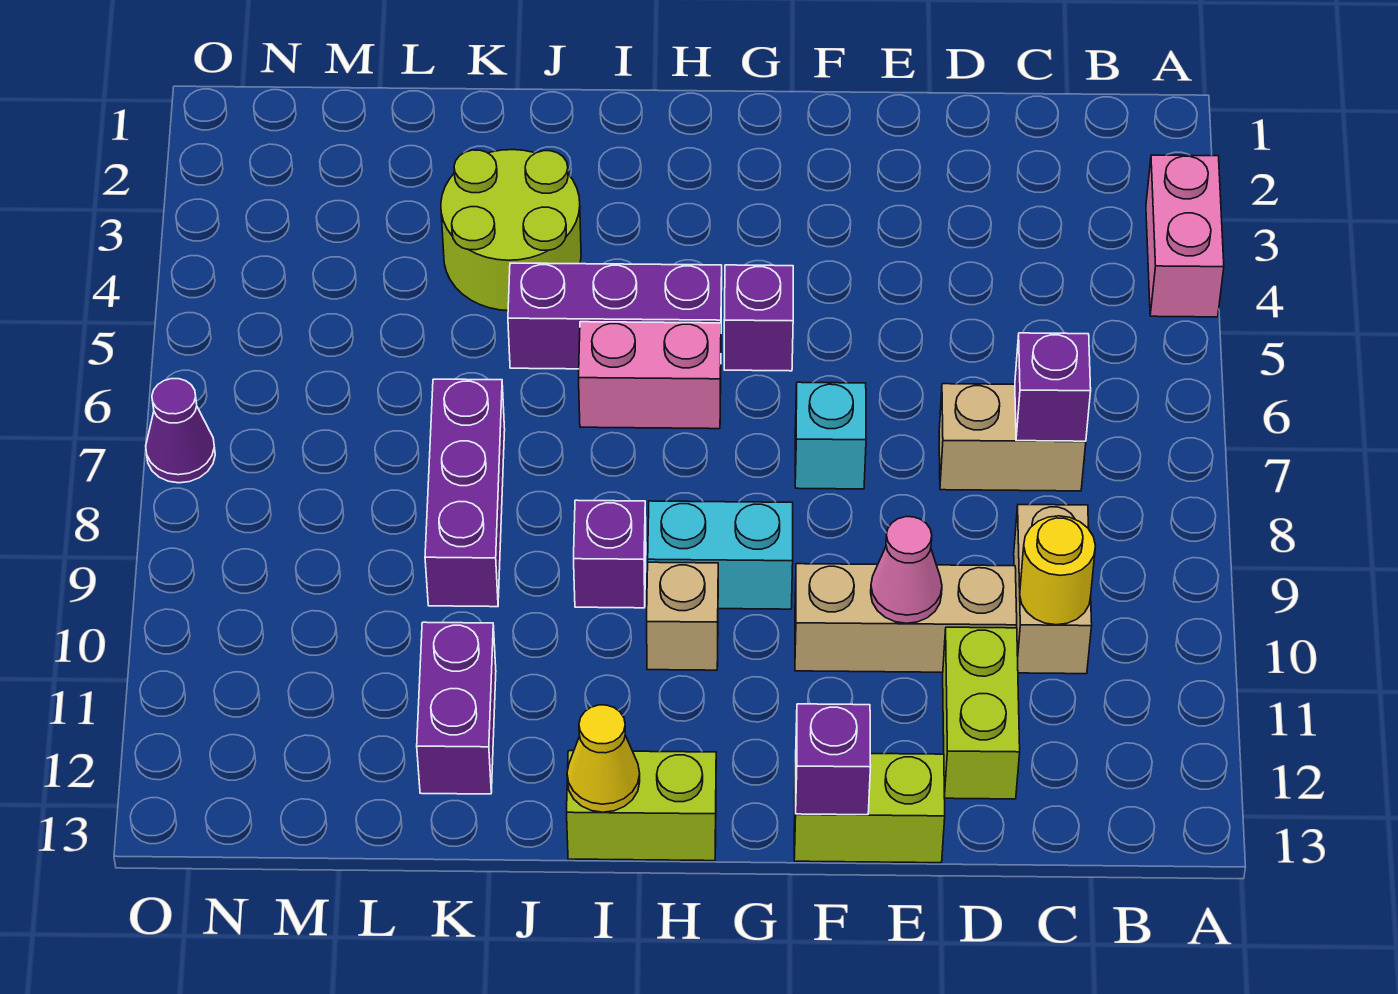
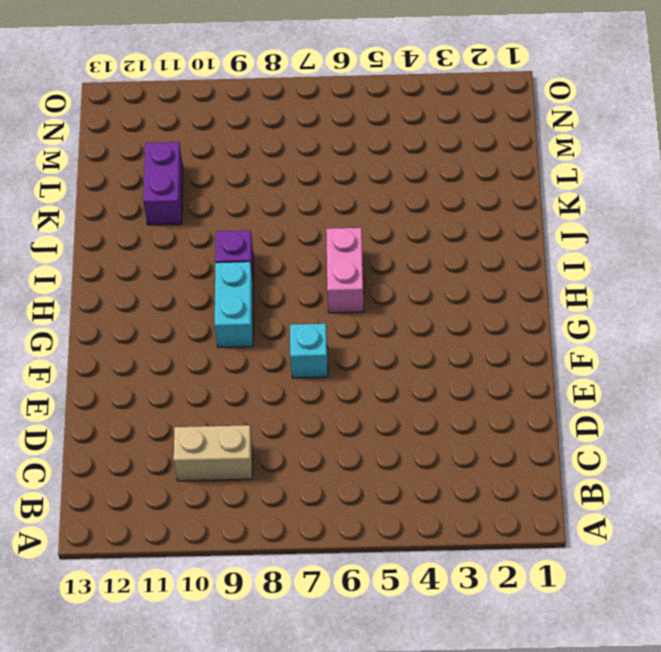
purple brick K11:L11 level 1 -> purple brick K11:K12 level 1
none -> pink brick A3:A4 level 1
none -> tan brick C7:D7 level 1
none -> tan brick D10:F10 level 1

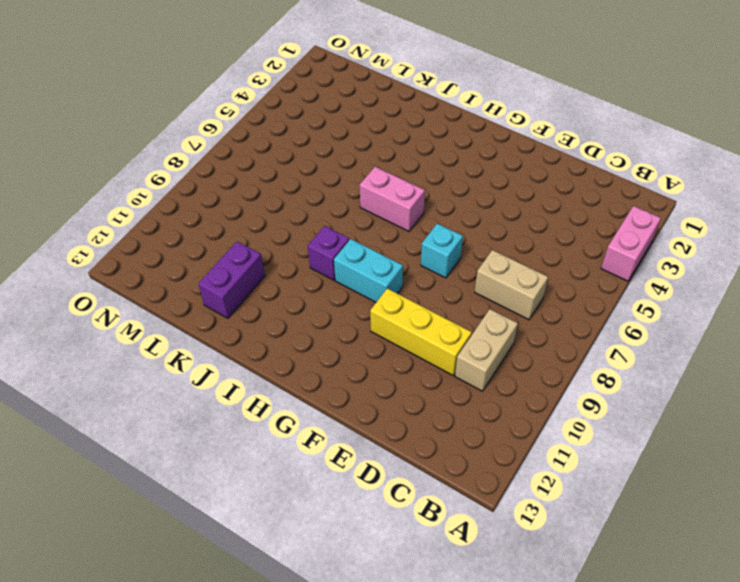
yellow brick D10:F10 level 1 -> tan brick D10:F10 level 1
none -> lime brick D11:D12 level 1
none -> lime brick E13:F13 level 1
none -> purple brick G5 level 1

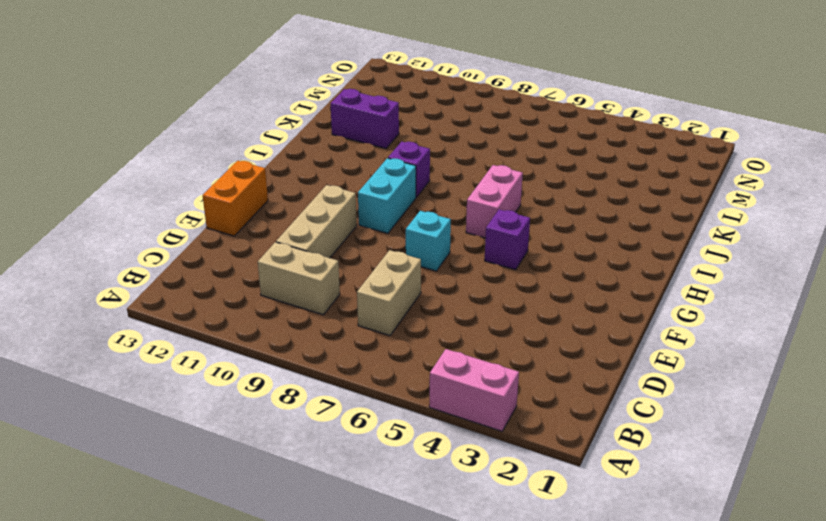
orange brick E13:F13 level 1 -> lime brick E13:F13 level 1
none -> lime brick D11:D12 level 1
none -> purple brick H5:J5 level 1
none -> tan brick H10 level 1

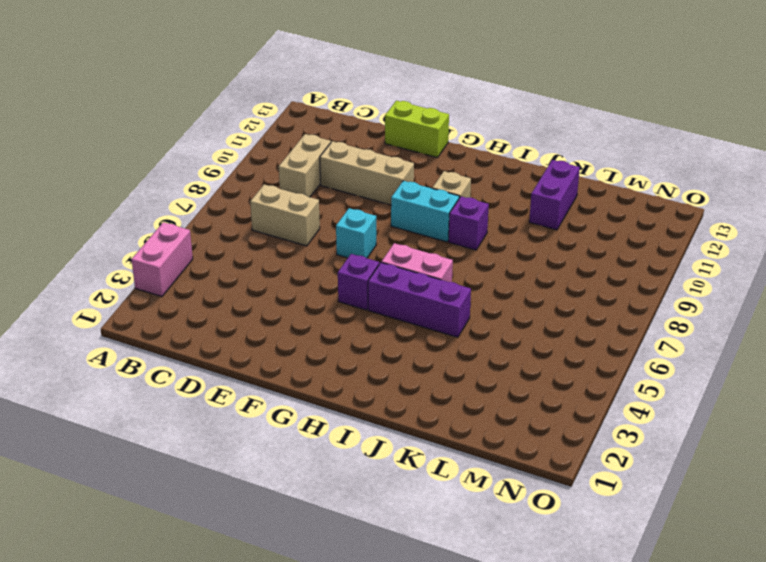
none -> lime brick D11:D12 level 1
none -> lime brick H13:I13 level 1
none -> lime round brick J3:K4 level 1

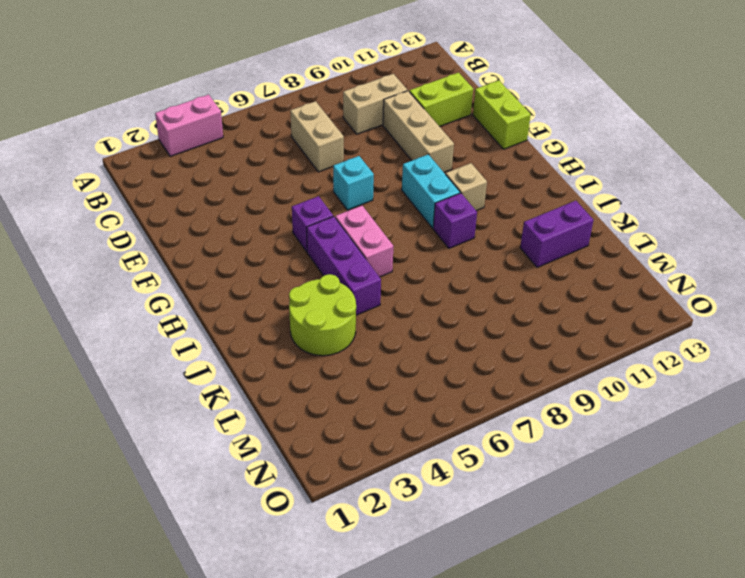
none -> lime brick H13:I13 level 1
none -> purple brick K7:K9 level 1
none -> purple cone O7 level 1

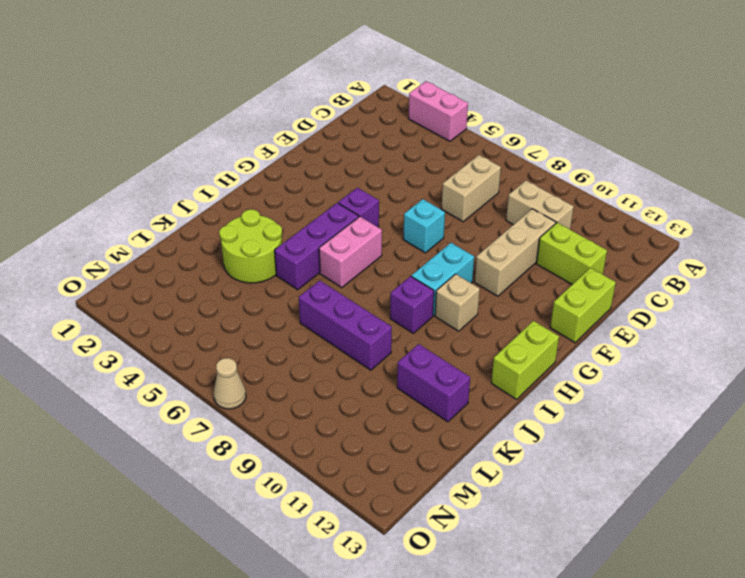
tan cone O7 level 1 -> purple cone O7 level 1
none -> purple brick C7 level 2
none -> yellow round brick C10 level 2
none -> pink cone E10 level 2

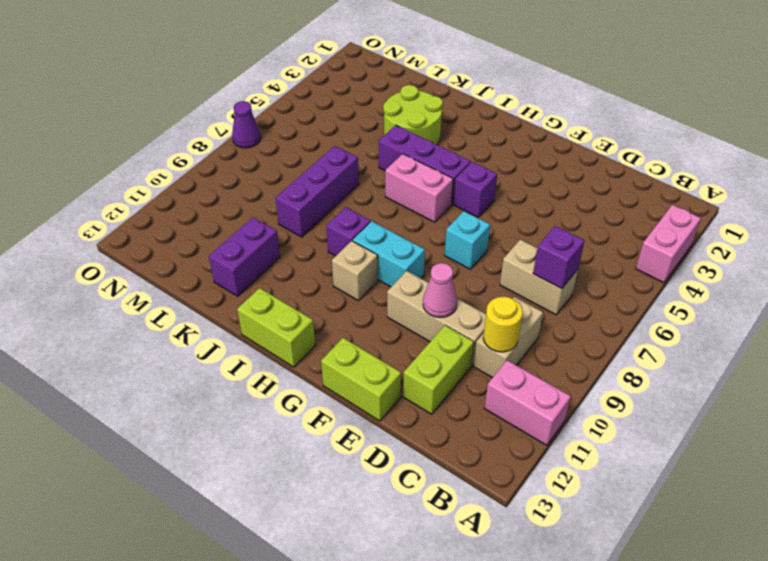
pink brick A11:B11 level 1 -> none
none -> purple brick F13 level 2
none -> yellow cone I13 level 2

